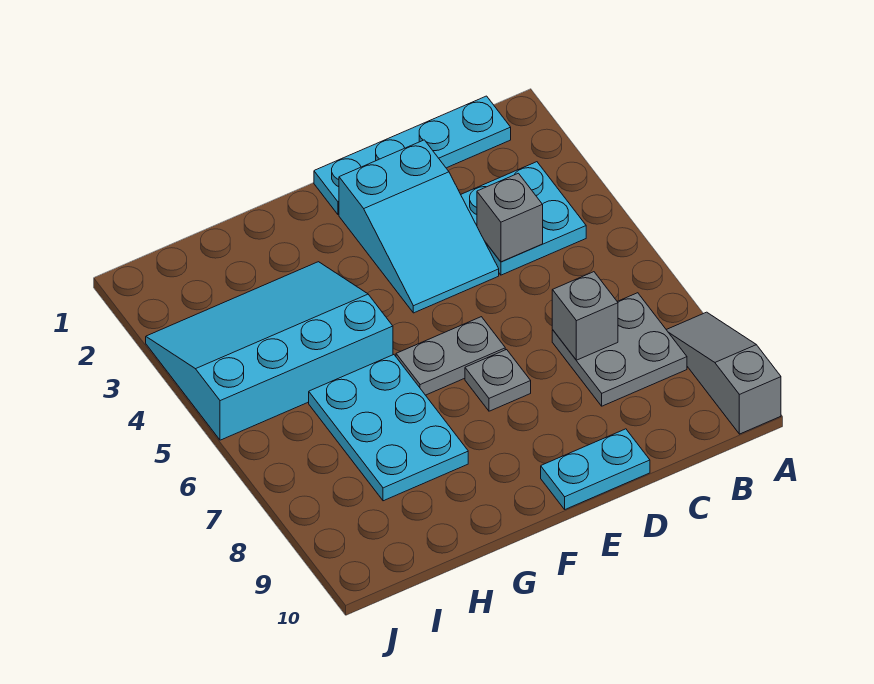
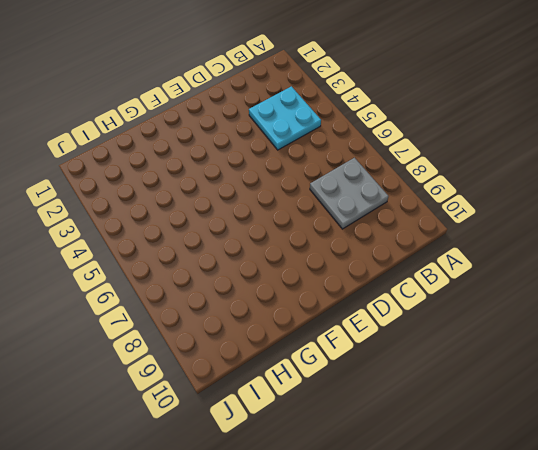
none -> grey slope A8:A10 level 1 top 10
none -> cyan plate B1:E1 level 1
none -> cyan slope D2:E4 level 1 top 2

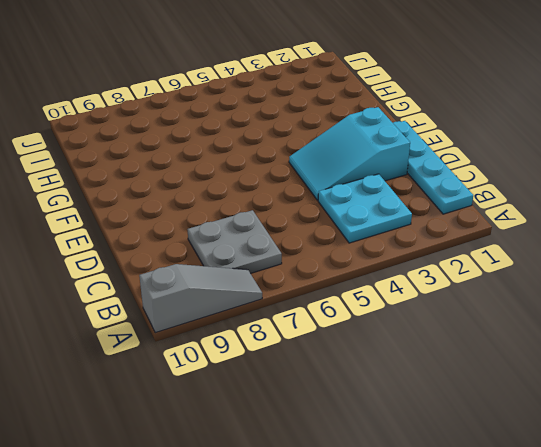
none -> cyan plate D10:E10 level 1
none -> grey plate E6:F6 level 1
none -> grey plate E7 level 1

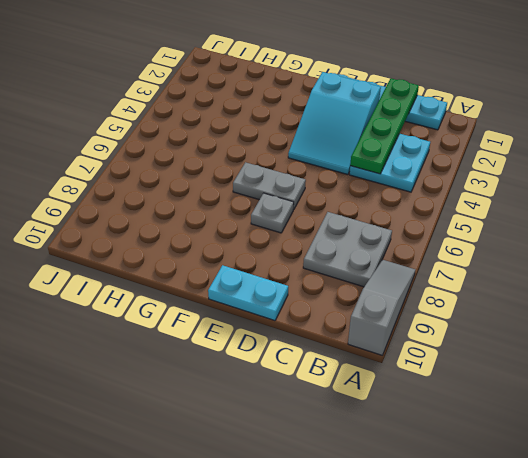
green plate C1:C4 level 2 -> grey brick C4 level 2
none -> cyan slope G3:J5 level 1 top 5
none -> cyan plate G6:H8 level 1
none -> grey brick C7 level 2

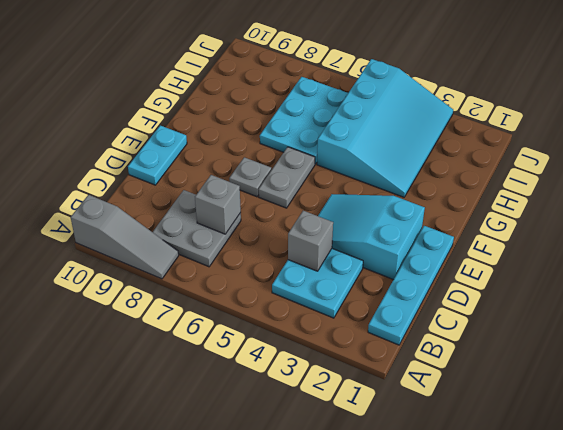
cyan plate G6:I7 level 1 -> cyan plate G6:H8 level 1

